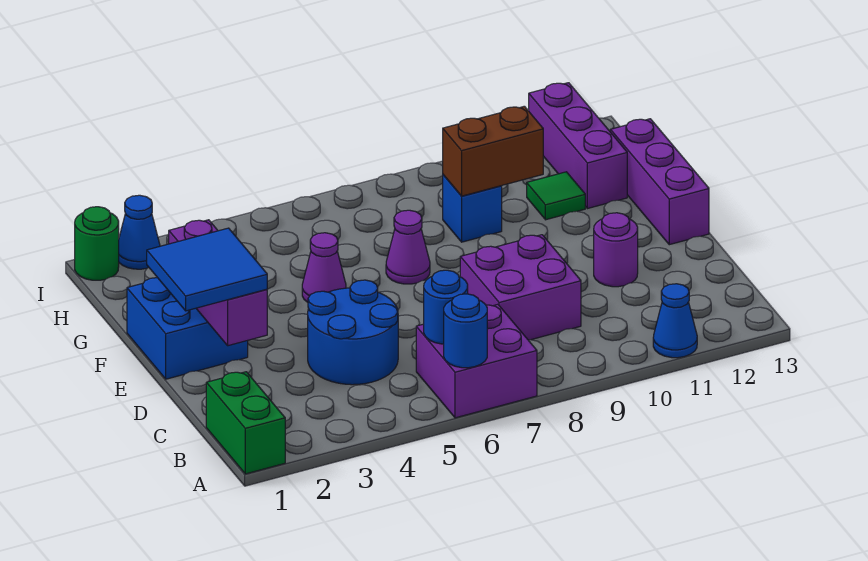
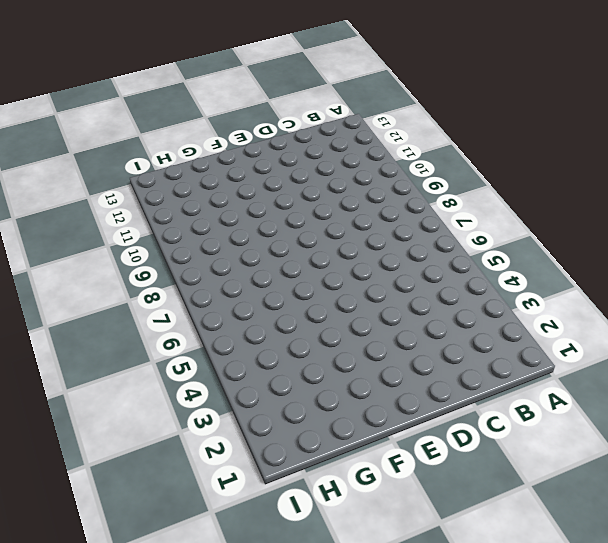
none -> green brick A1:B1 level 1
none -> purple brick A6:B7 level 1
none -> blue cone A11 level 1

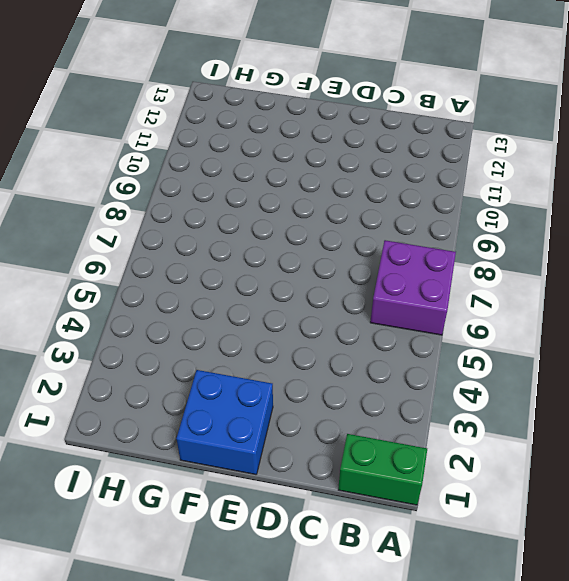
none -> blue cone A11 level 1
none -> blue round brick C4:D5 level 1
none -> purple brick C8:D9 level 1

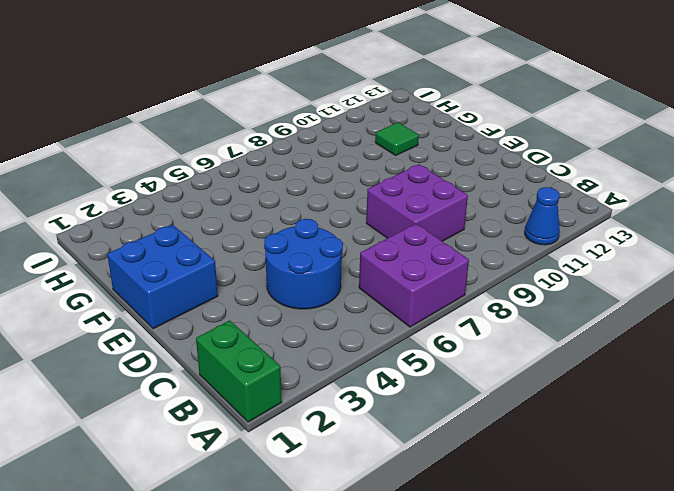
none -> purple round brick D11 level 1
none -> purple brick E13:G13 level 1
none -> purple cone F5 level 1

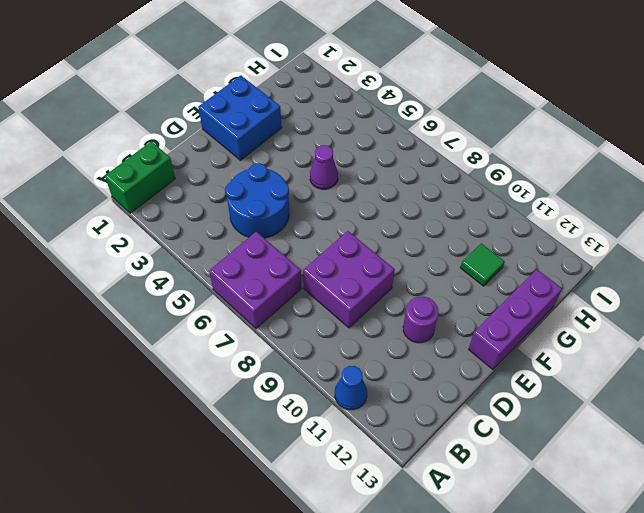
none -> purple cone F7 level 1
none -> blue brick G9 level 1
none -> purple brick G12:I12 level 1

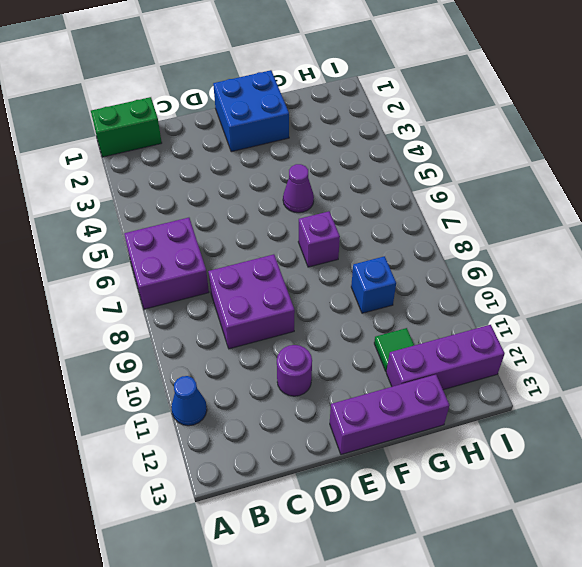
purple brick F7 level 1 -> purple cone F7 level 1
none -> blue round brick C4:D5 level 1
none -> green round brick I1 level 1
none -> blue cone I2 level 1

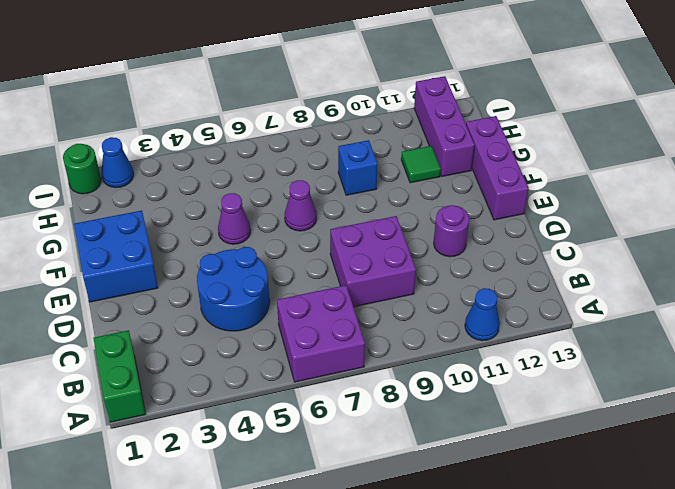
none -> blue round brick A6 level 2
none -> blue round brick B6 level 2
none -> purple brick D2:F2 level 2

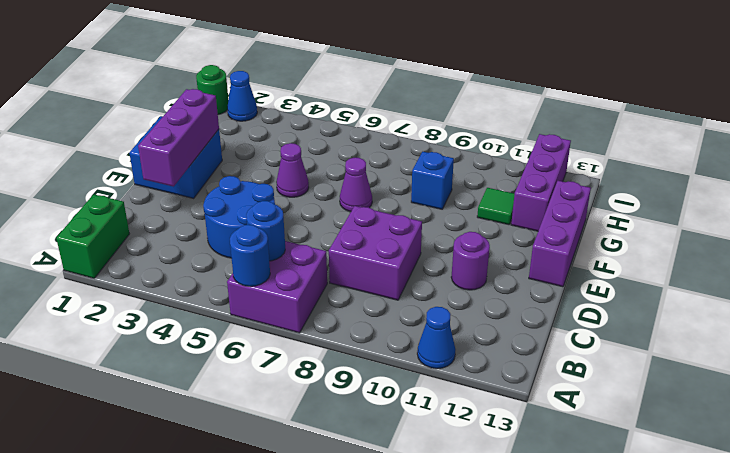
none -> brown brick G9:G10 level 2
none -> blue tile D1:E2 level 3

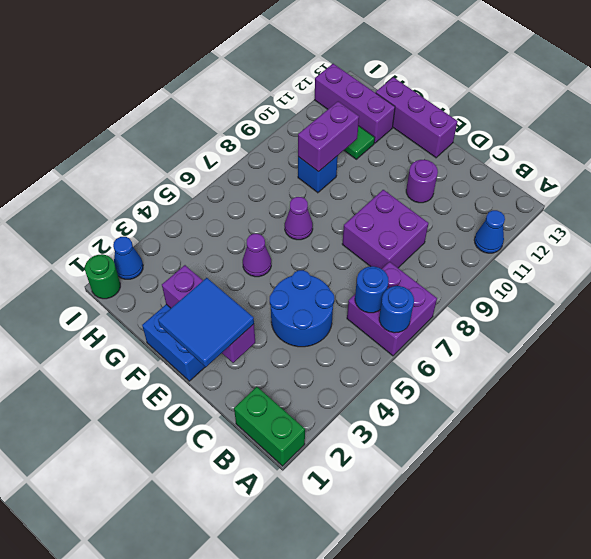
purple brick G9:G10 level 2 -> brown brick G9:G10 level 2

